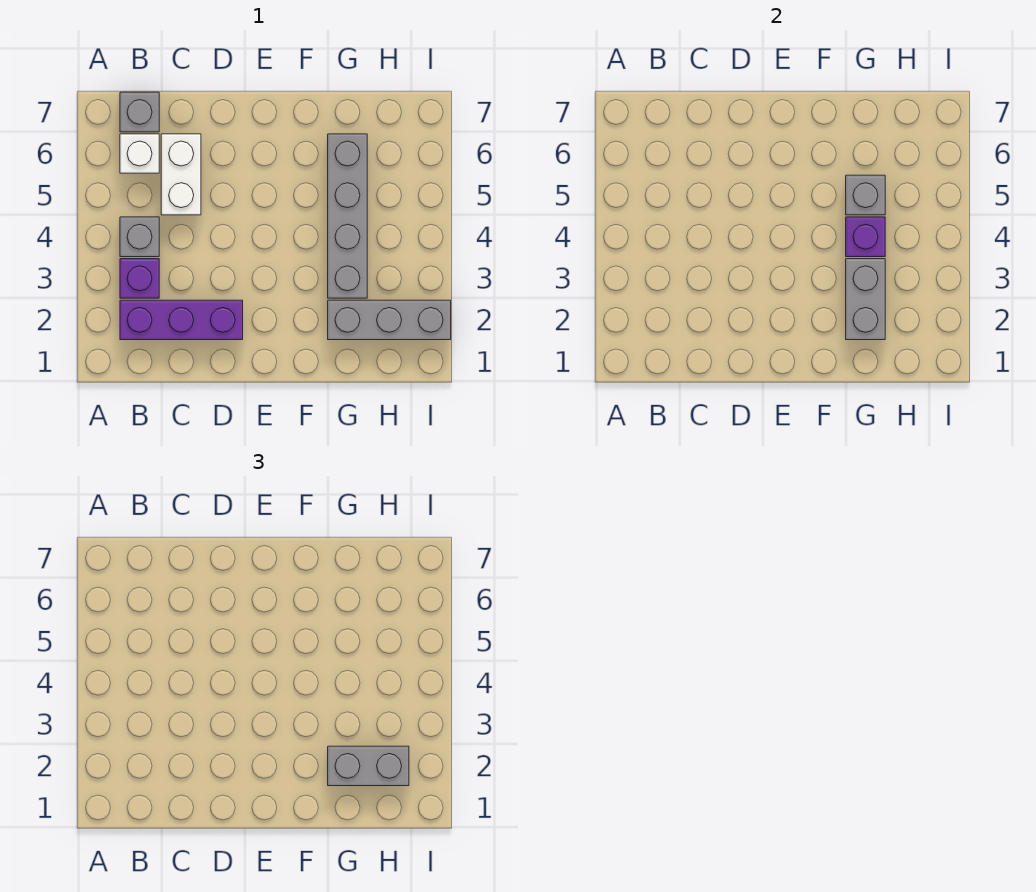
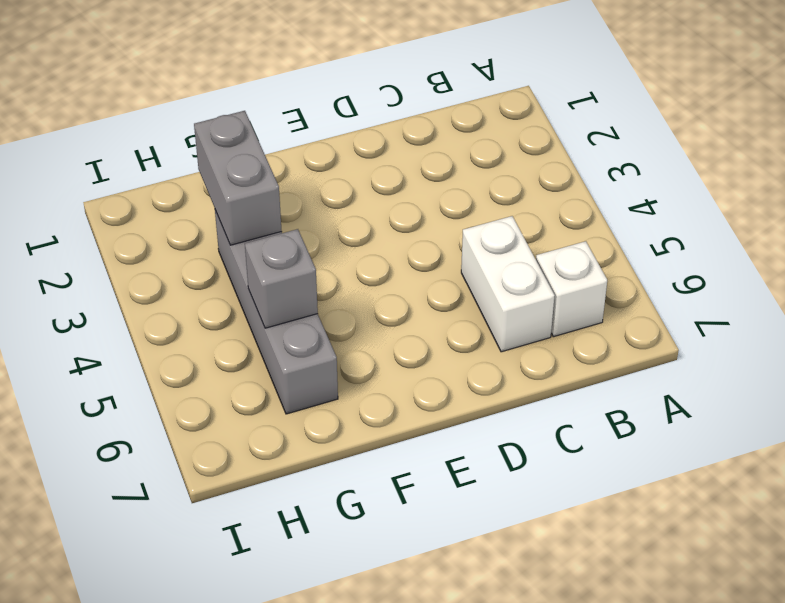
none -> purple brick B2:D2 level 1
none -> purple brick B3 level 1
none -> grey brick B4 level 1

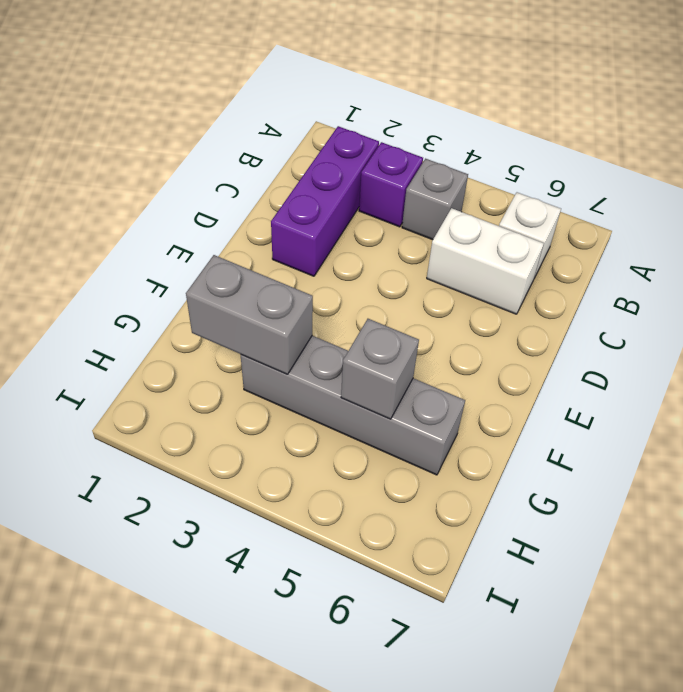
none -> grey brick B7 level 1
none -> grey brick G2:I2 level 1
none -> purple brick G4 level 2

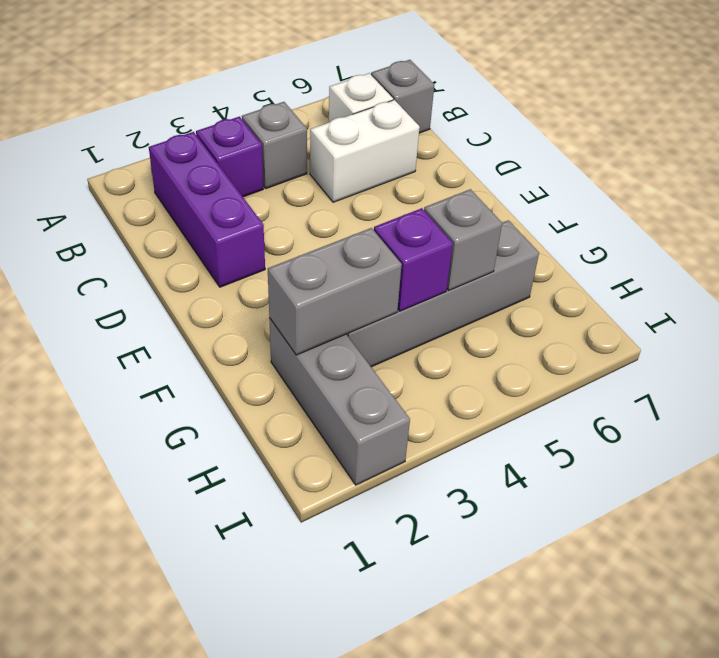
none -> grey brick G2:H2 level 3

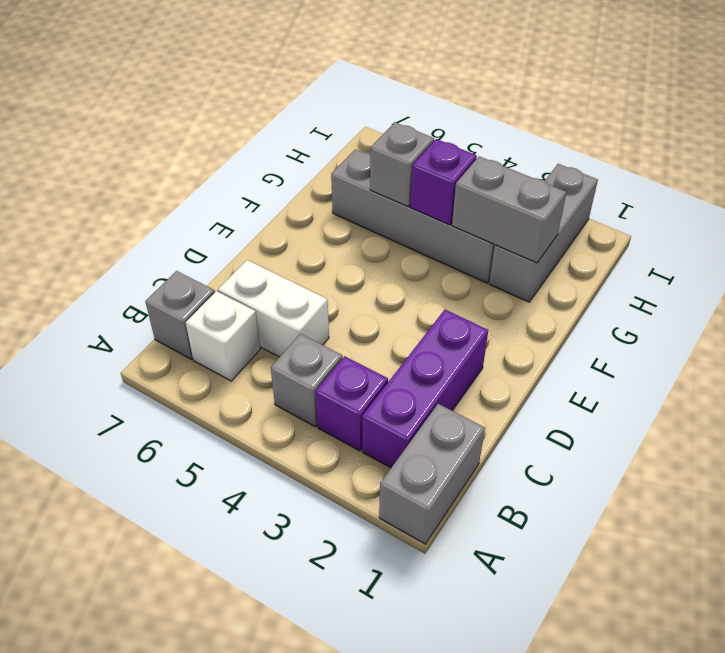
grey brick A1:B1 level 1 -> grey brick G2:H2 level 3

